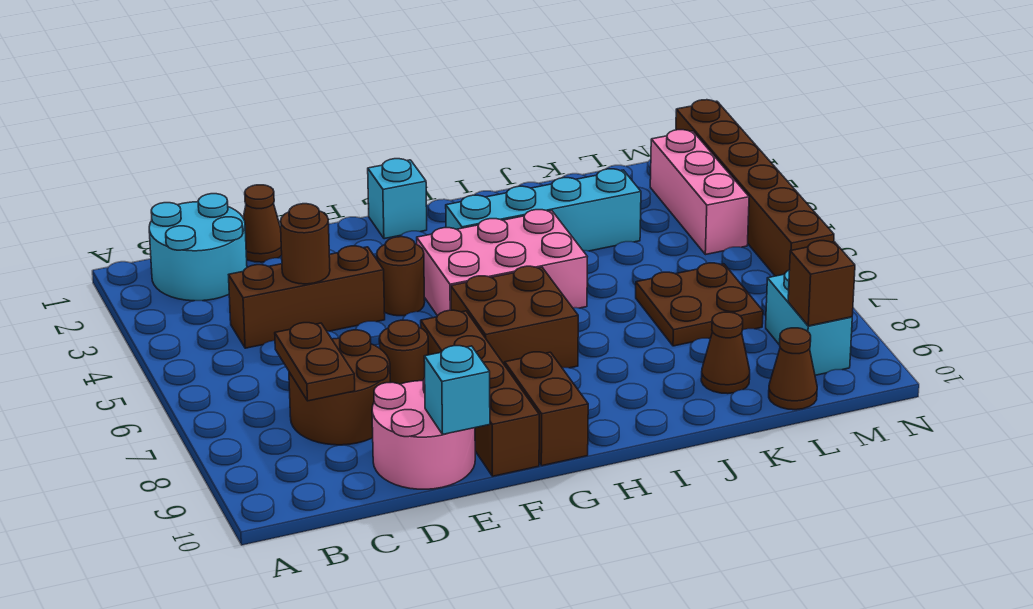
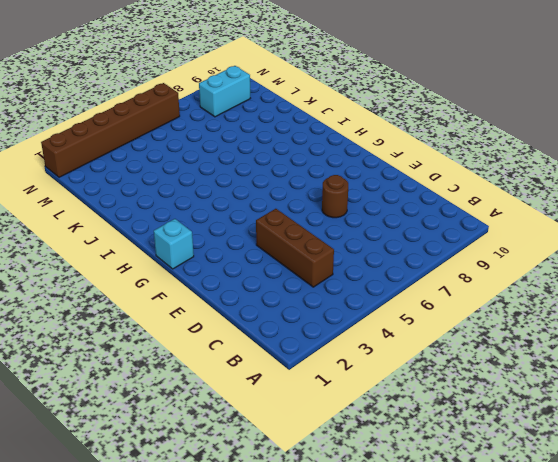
none -> cyan round brick B1:C2 level 1
none -> brown round brick C7:D8 level 1
none -> brown cone D1 level 1

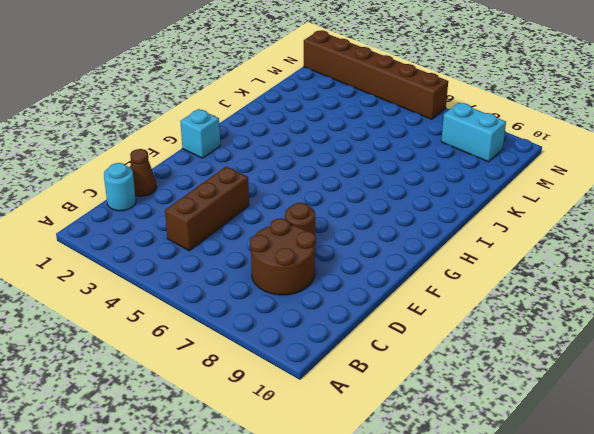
cyan round brick C1 level 1 -> cyan round brick B1:C2 level 1
none -> pink round brick D9:E10 level 1
none -> brown round brick F4 level 1
none -> brown brick F7:F10 level 1

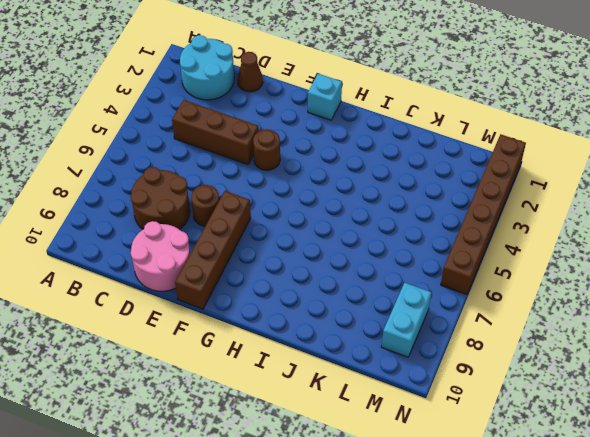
none -> pink brick G4:I5 level 1
none -> brown brick G6:H7 level 1
none -> brown brick G9:G10 level 1

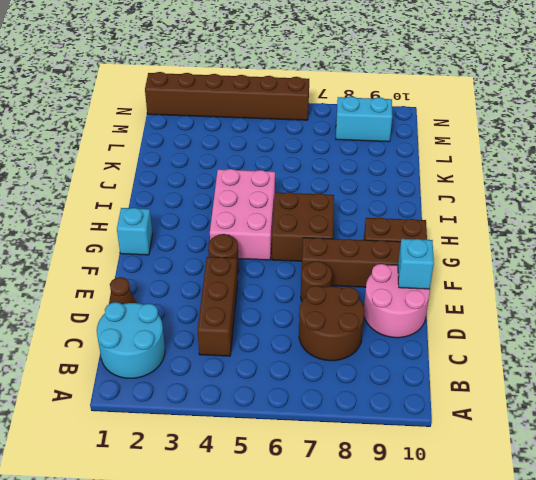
none -> cyan brick H3:K3 level 1
none -> brown plate K6:L7 level 1
none -> brown cone K9 level 1

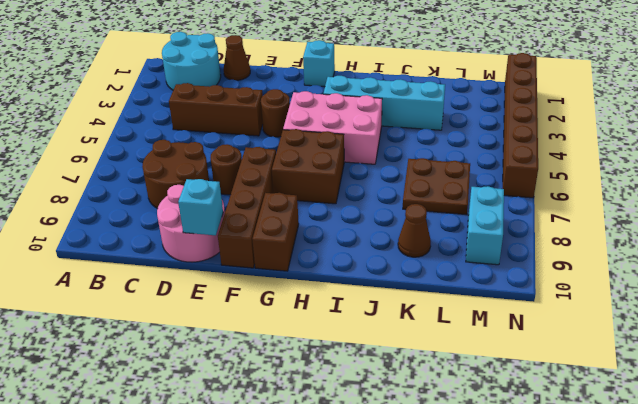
none -> brown cone L10 level 1
none -> pink brick M2:M4 level 1
none -> brown plate C7:C8 level 2

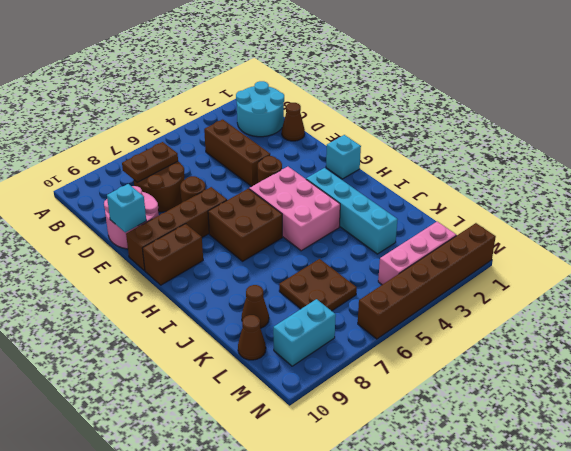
none -> brown round brick D4 level 2
none -> brown brick M9 level 2

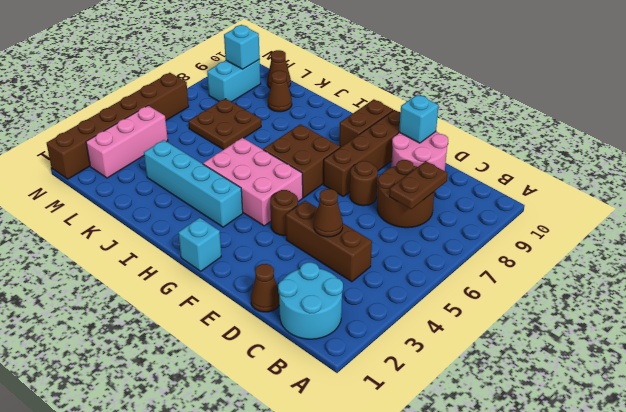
brown cone D4 level 2 -> brown round brick D4 level 2
cyan brick M9 level 2 -> brown brick M9 level 2

